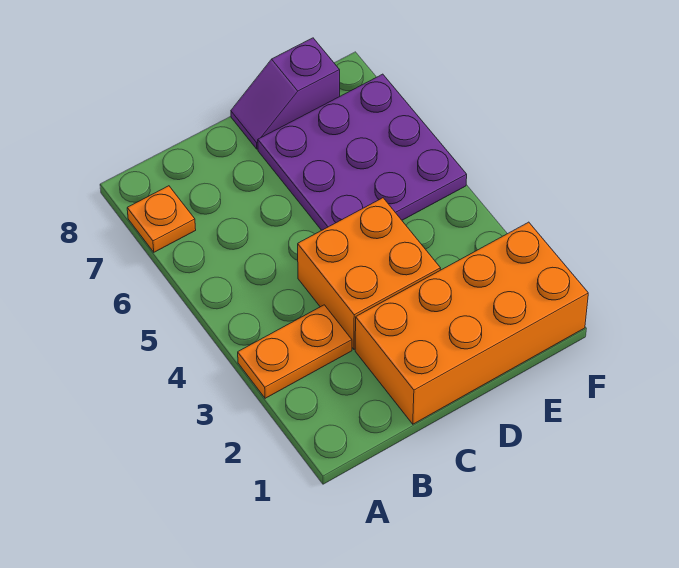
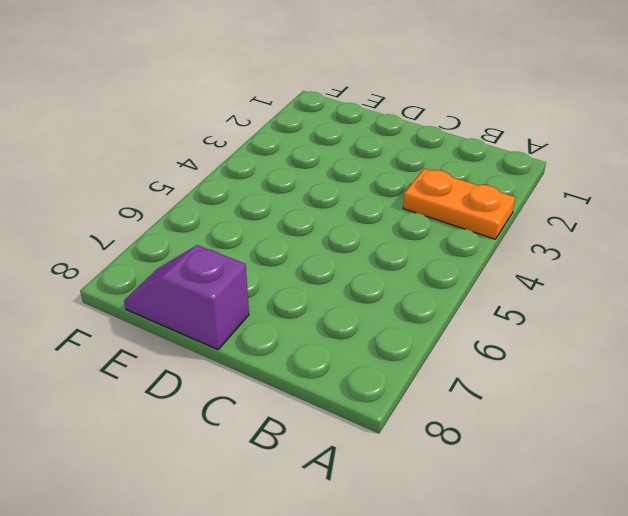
purple slope D8:E8 level 1 top D -> purple slope D8:E8 level 1 top E
none -> orange plate A7 level 1
none -> orange brick C1:F2 level 1

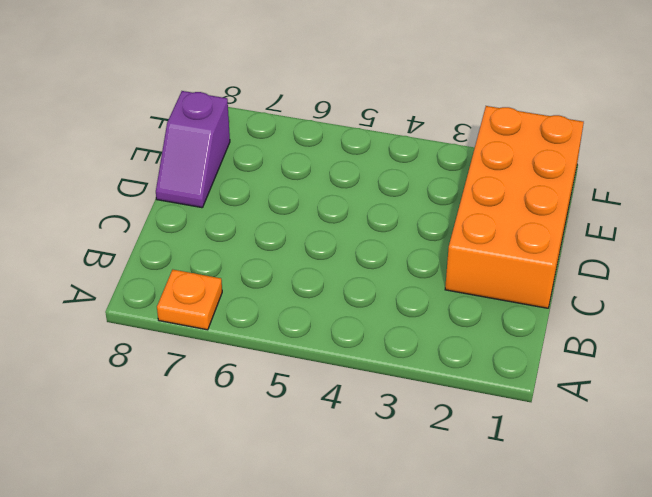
none -> orange plate A3:B3 level 1
none -> orange brick C3:D4 level 1

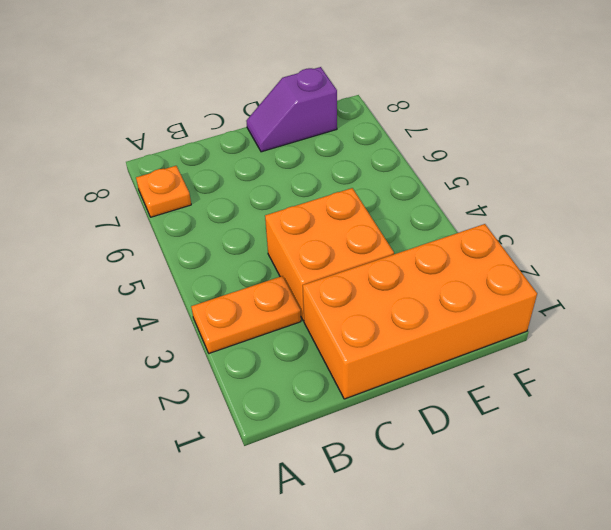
none -> purple plate D5:F7 level 1

